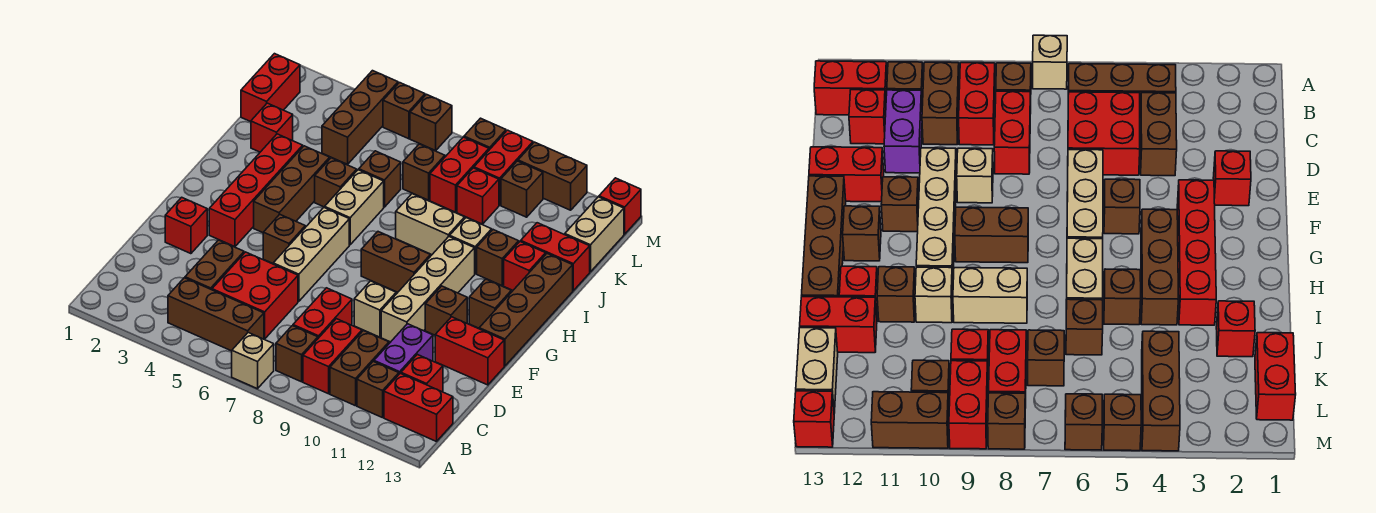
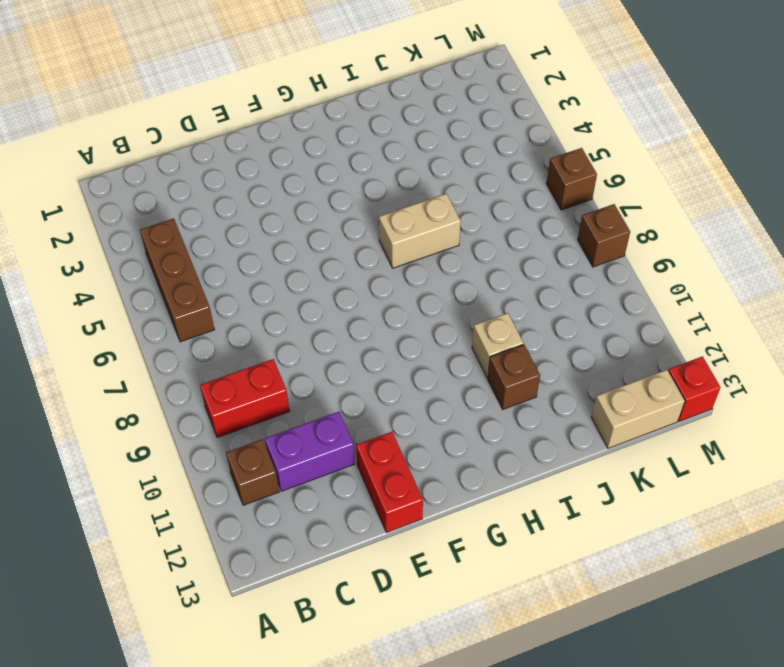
none -> tan brick A7 level 1
none -> brown brick B8 level 1
none -> brown brick B10:C10 level 1
none -> red brick B12:B13 level 1

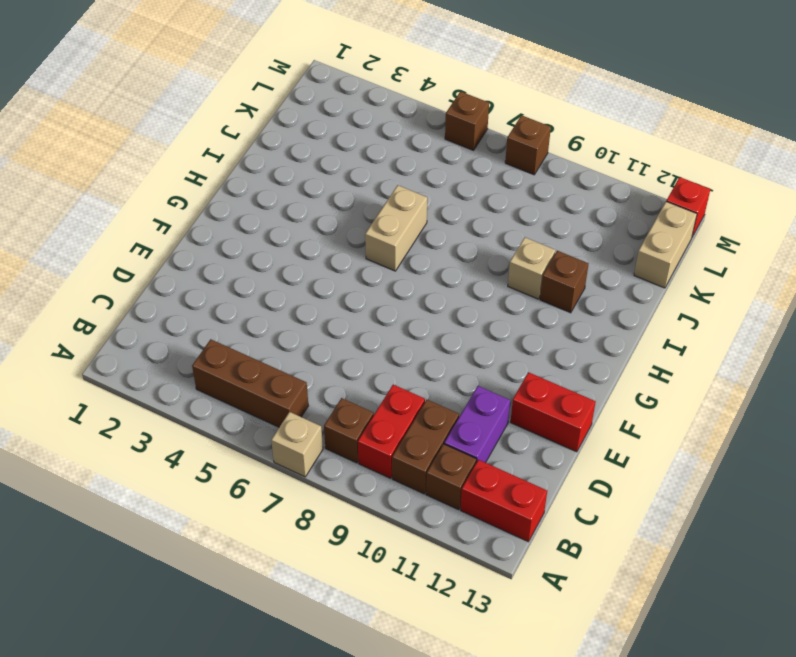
none -> brown brick C4:D4 level 1
none -> red brick C5:D6 level 1
none -> red brick C8:D8 level 1
none -> red brick C12 level 1

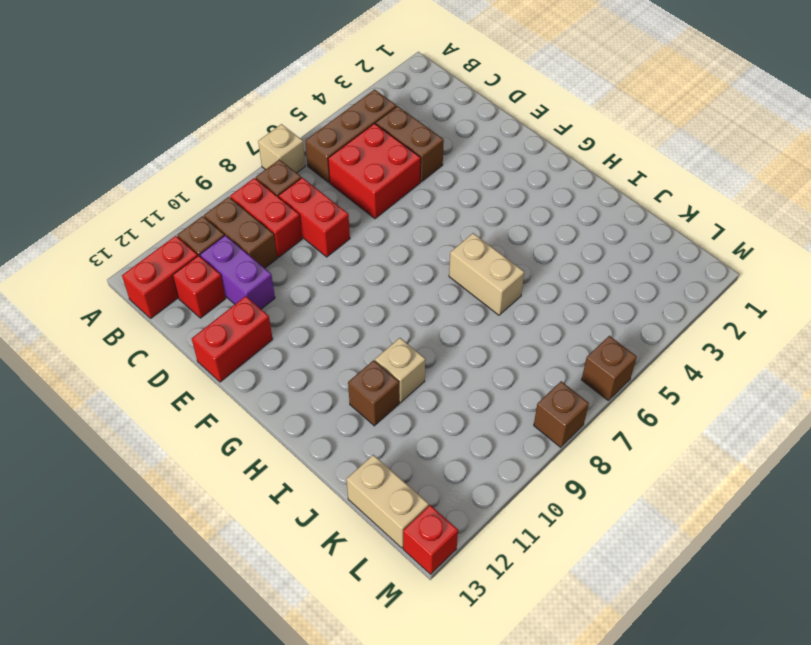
none -> red brick E2 level 1
none -> tan brick E6:G6 level 1
none -> tan brick E9 level 1
none -> tan brick E10:H10 level 1

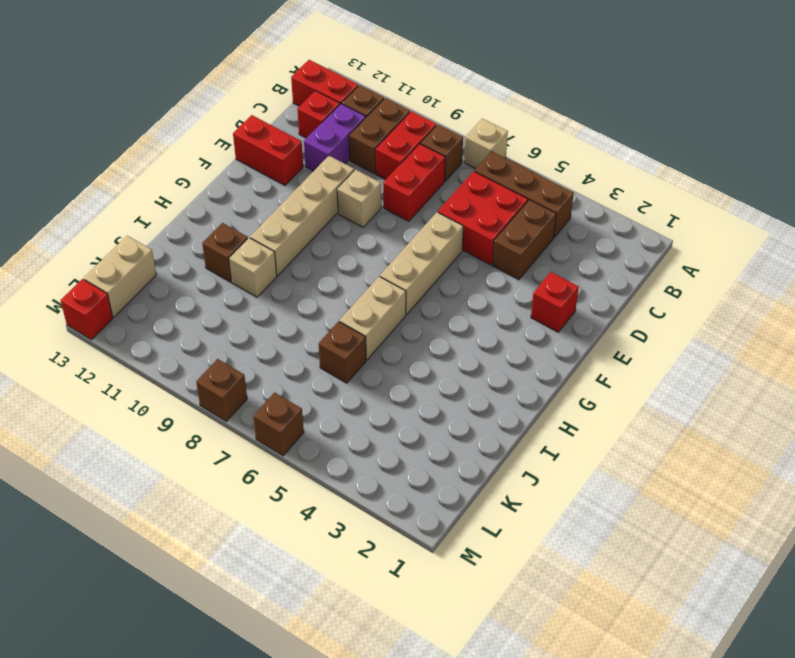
none -> red brick F3:I3 level 1
none -> brown brick F5 level 1
none -> brown brick F11 level 1
none -> brown brick F13:I13 level 1

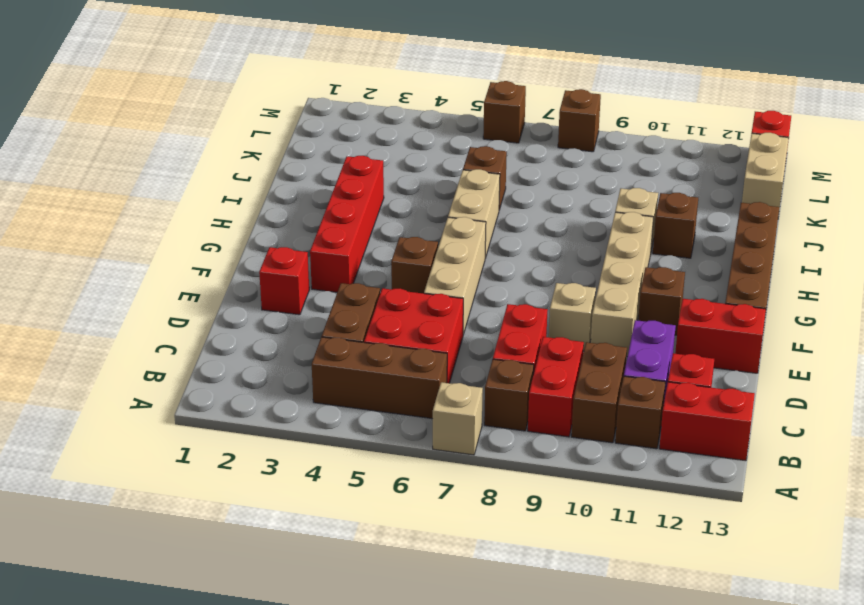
none -> brown brick G4:I4 level 1
none -> brown brick G8:G9 level 1
none -> brown brick G12 level 1
none -> brown brick I5 level 1

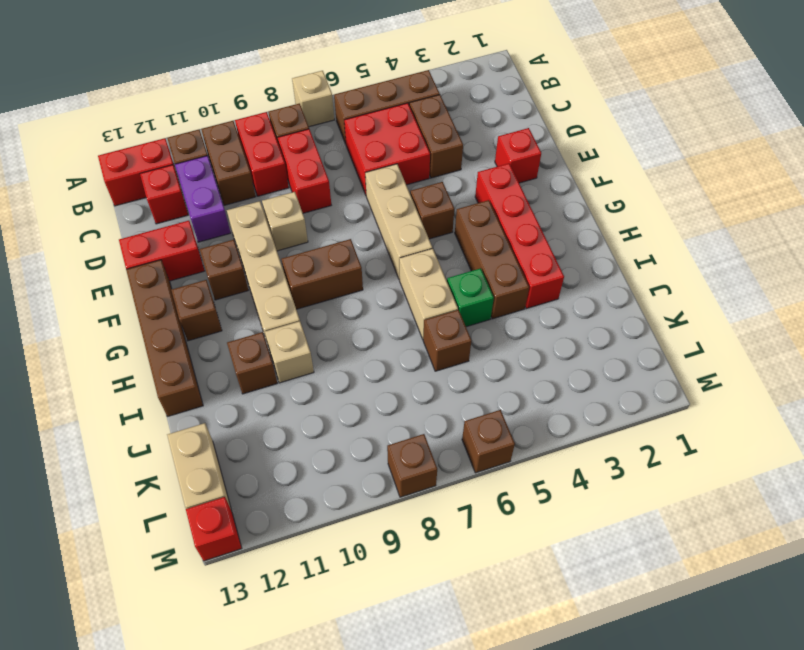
green brick I5 level 1 -> brown brick I5 level 1
none -> tan brick I8:I9 level 1
none -> red brick I12 level 1
none -> red brick J2 level 1
none -> red brick J12:J13 level 1

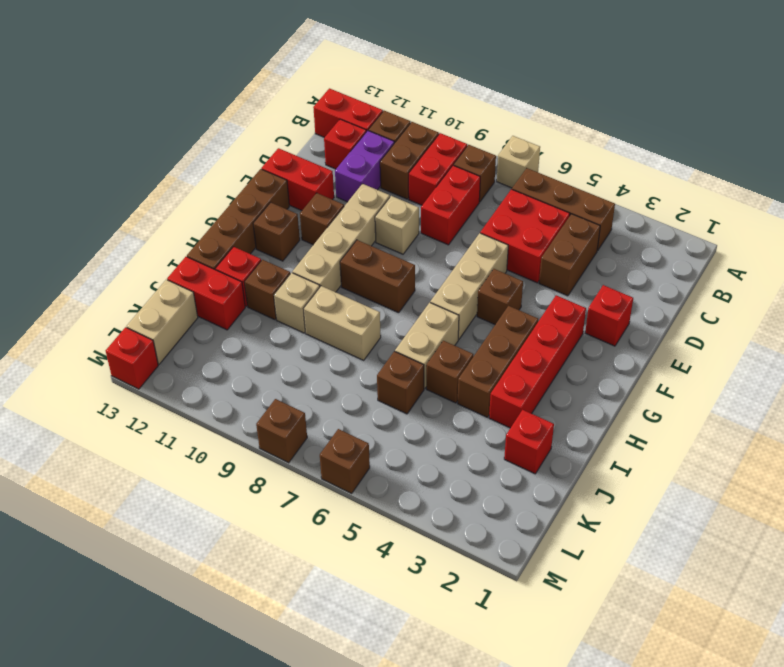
none -> red brick K1:L1 level 1
none -> brown brick K4:M4 level 1
none -> brown brick K7 level 1
none -> red brick K8:L8 level 1

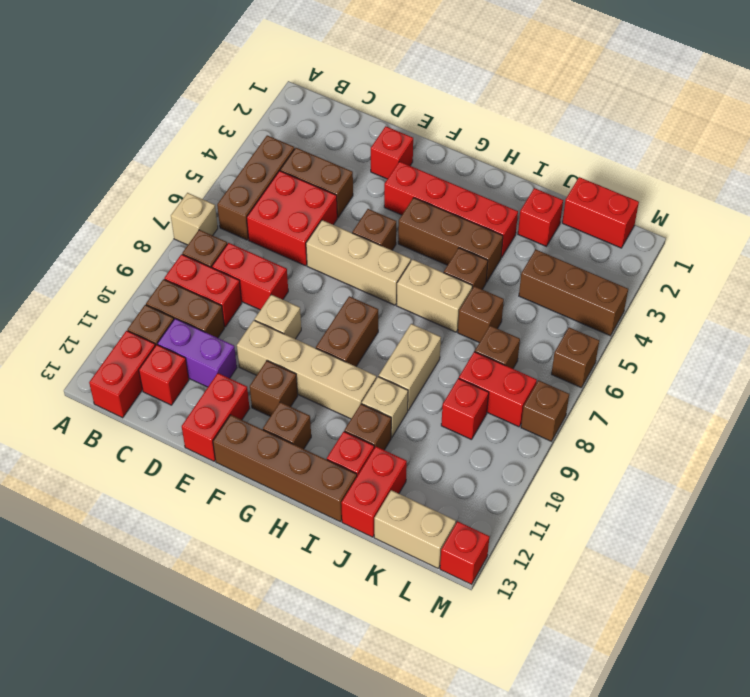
none -> red brick L9:M9 level 1
none -> brown brick L10 level 1
none -> brown brick M5 level 1
none -> brown brick M10:M11 level 1

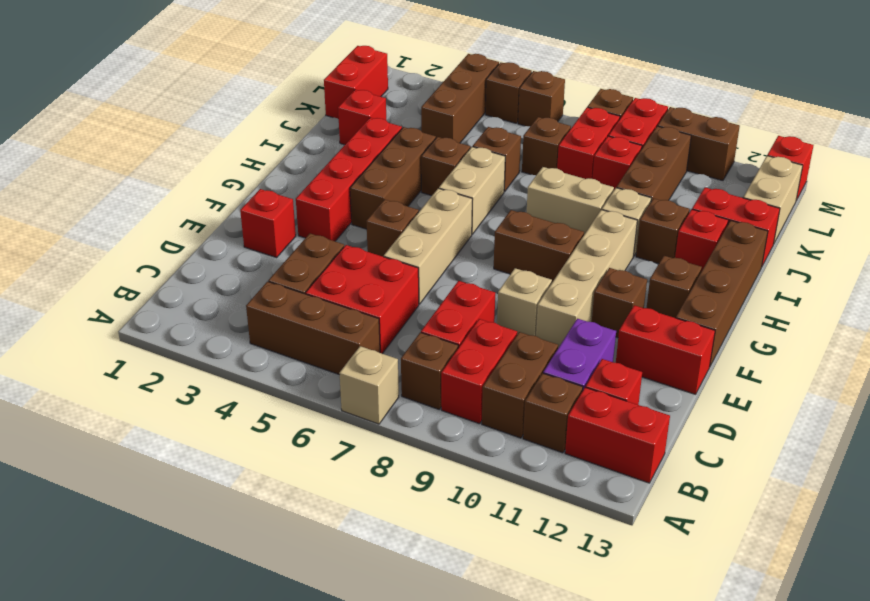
brown brick J10:L10 level 1 -> brown brick L10 level 1

